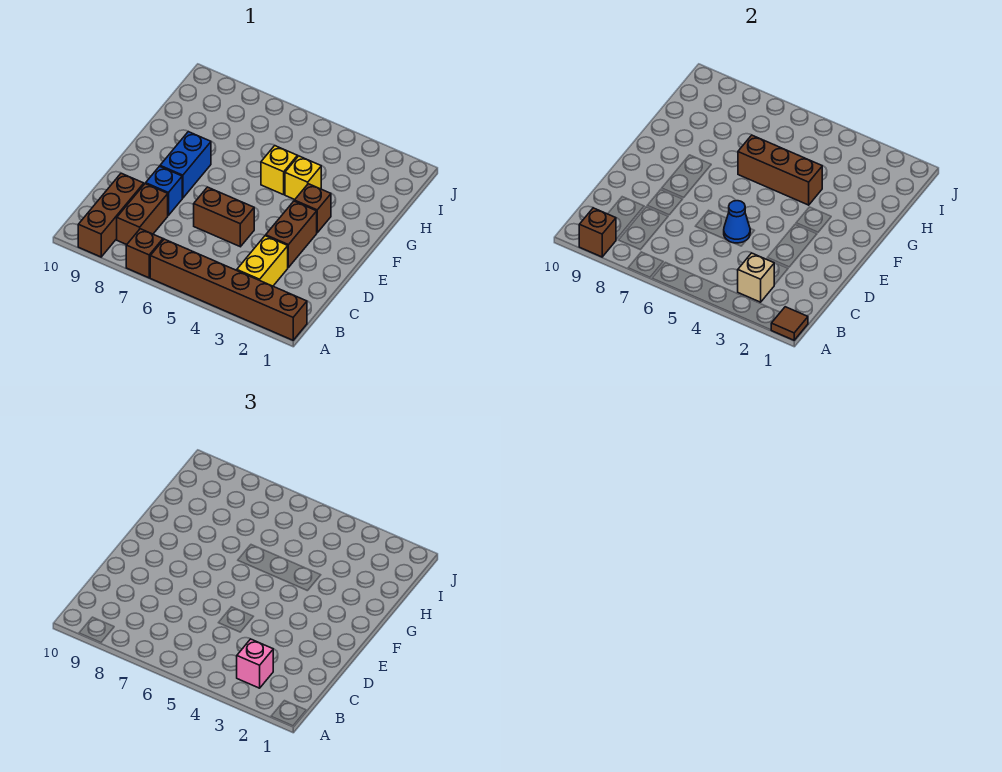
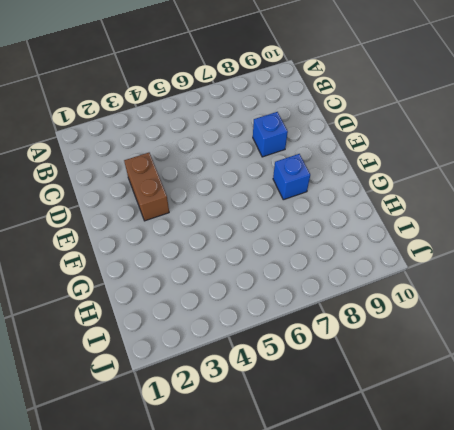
blue brick F8 level 1 -> blue brick E8:F8 level 1
none -> brown brick A1:A6 level 1
none -> brown brick A7 level 1
none -> brown brick A9:C9 level 1

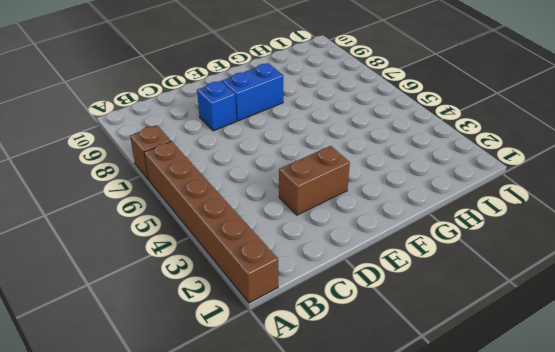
none -> brown brick A9:C9 level 1
none -> yellow brick B3:C3 level 1
none -> brown brick B8:C8 level 1

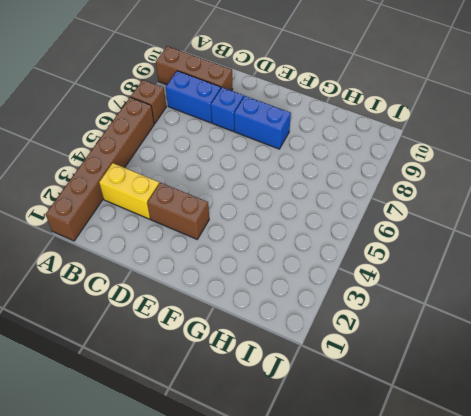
blue brick B8:C8 level 1 -> brown brick B8:C8 level 1
none -> brown brick D5:D6 level 1
none -> brown brick F3 level 1
none -> yellow brick G4 level 1

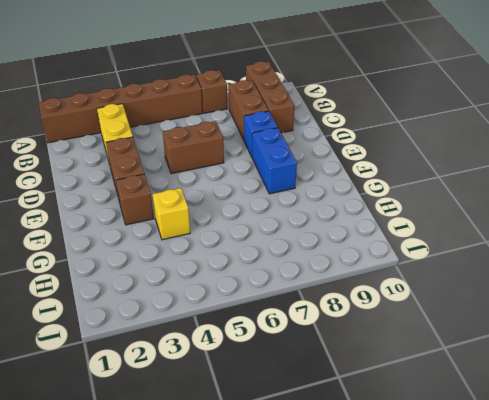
none -> yellow brick G5 level 1
none -> brown tile A1 level 2
none -> brown brick A9 level 2

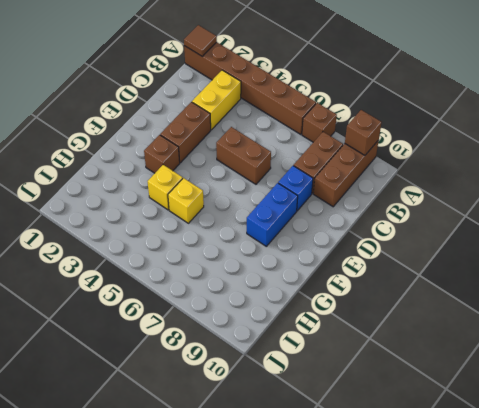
none -> tan brick B3 level 2
none -> blue cone D5 level 2
none -> brown brick G4:G6 level 2

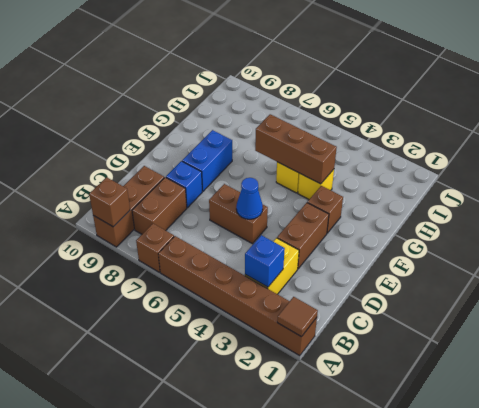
blue brick B3 level 2 -> tan brick B3 level 2
none -> pink brick B3 level 3

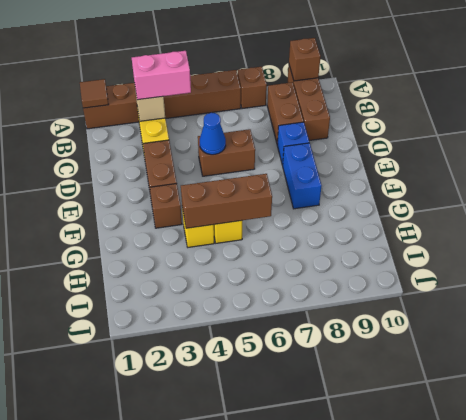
pink brick B3:B4 level 3 -> pink brick B3 level 3

